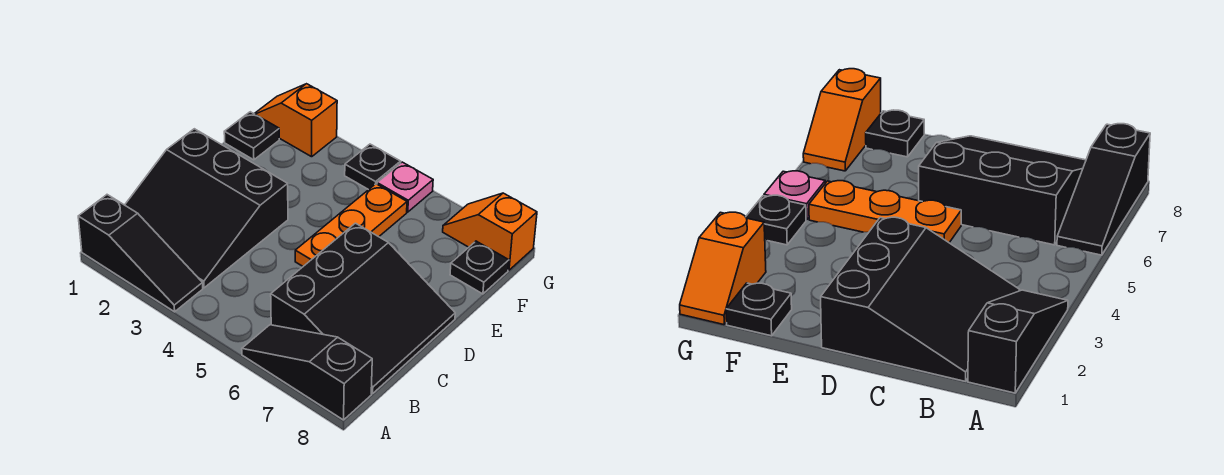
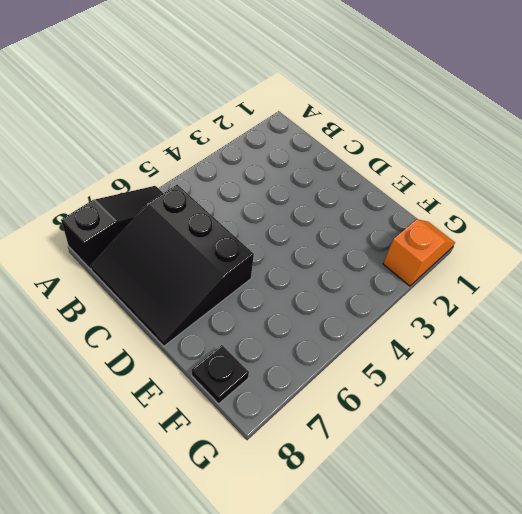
none -> black slope A1:A3 level 1 top 1
none -> black slope B1:D3 level 1 top D

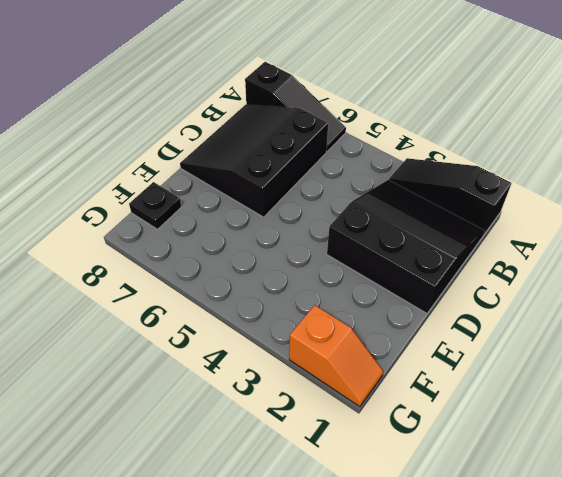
none -> orange plate D5:F5 level 1
none -> black plate F1 level 1

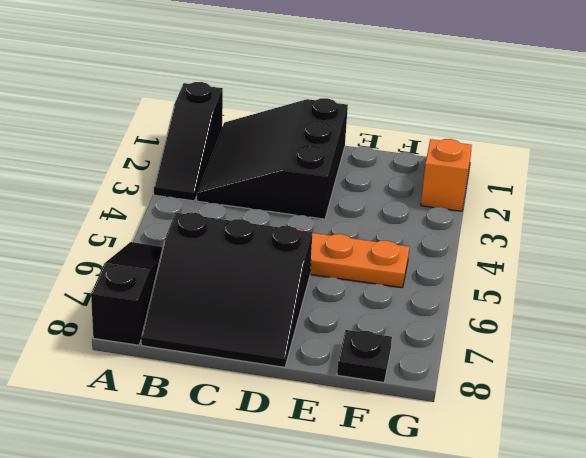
none -> black plate F1 level 1
none -> black plate G4 level 1

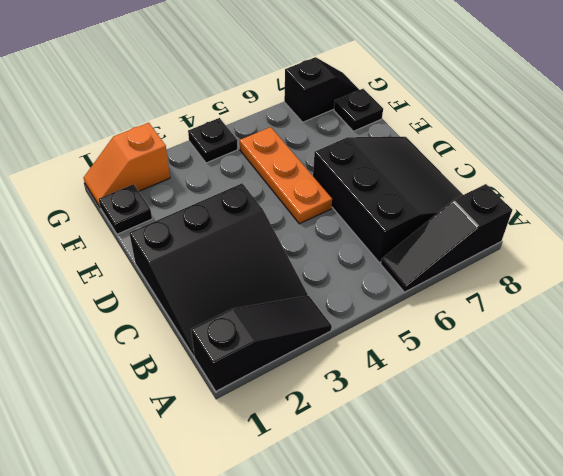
black slope G7:G8 level 1 top 7 -> orange slope G7:G8 level 1 top 8
none -> pink plate G5 level 1

